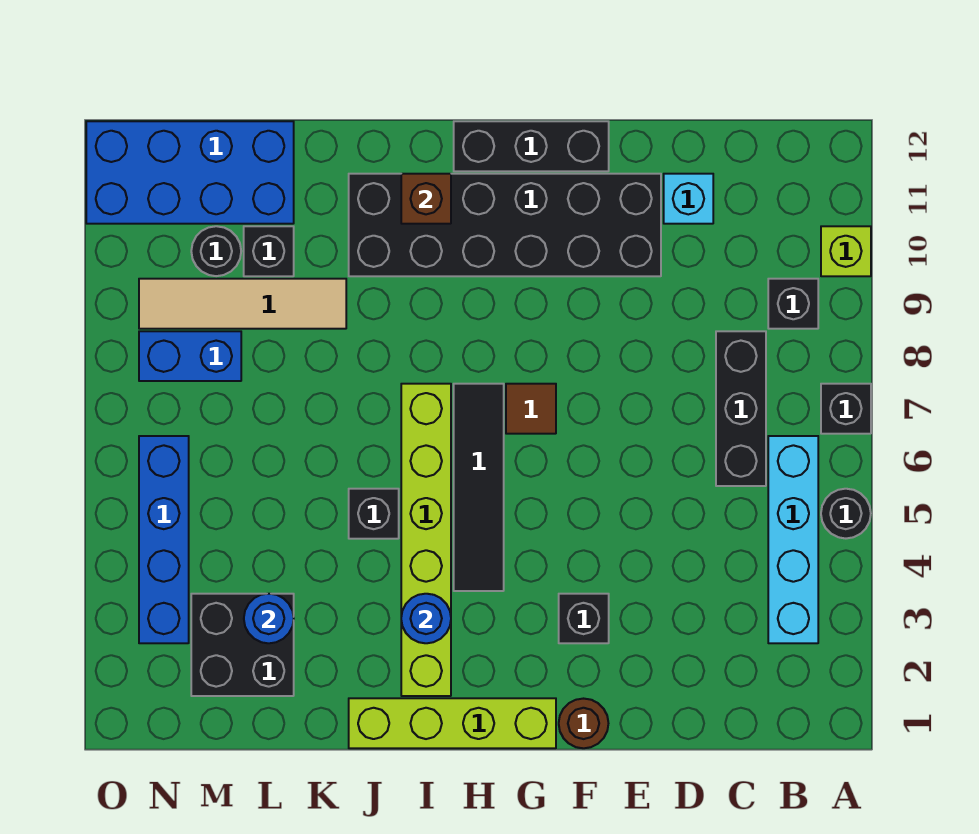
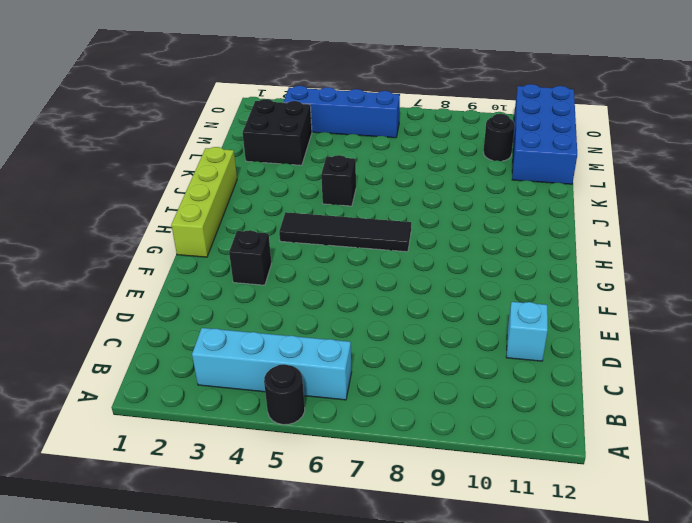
none -> black brick A7 level 1
none -> lime brick A10 level 1
none -> black brick B9 level 1

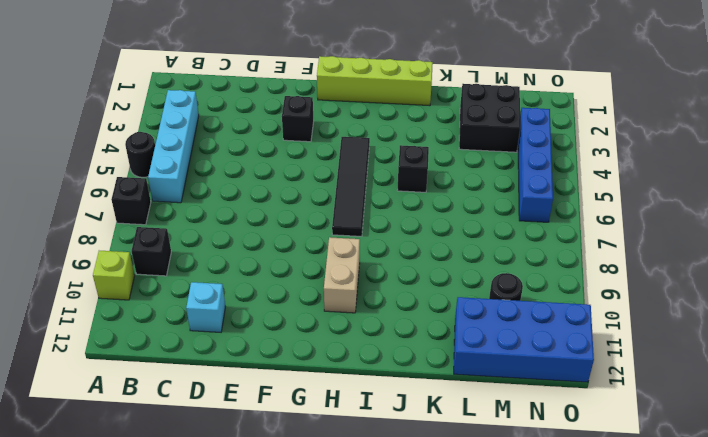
tan brick H9:H10 level 1 -> black brick E10:J11 level 1
none -> black brick C6:C8 level 1
none -> brown round brick F1 level 1
none -> black brick F12:H12 level 1

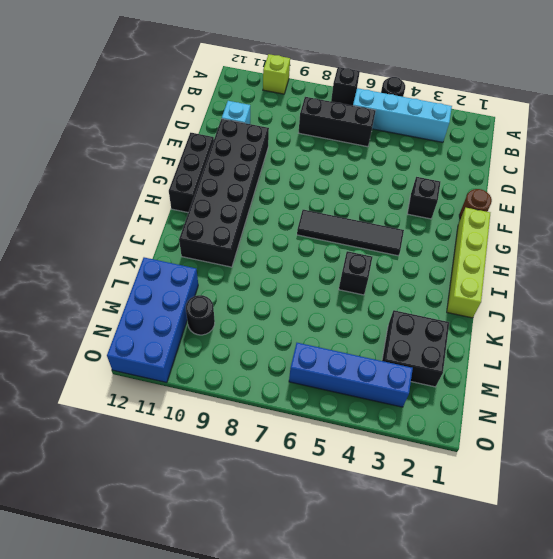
none -> black brick B9 level 1
none -> brown tile G7 level 1
none -> lime brick I2:I7 level 1

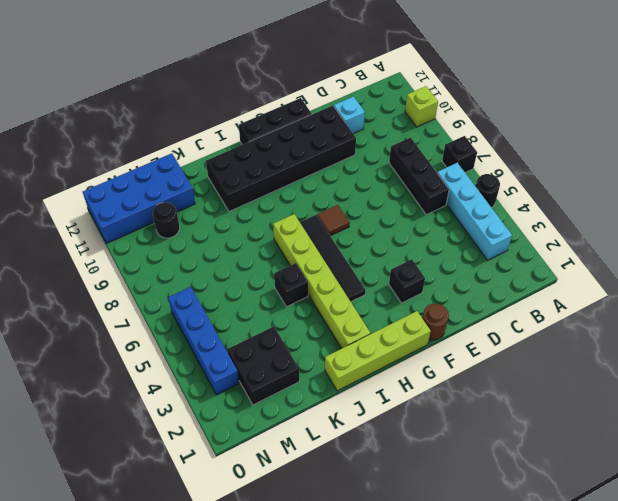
none -> black brick B9 level 1
none -> tan tile K9:N9 level 1
none -> black brick L10 level 1

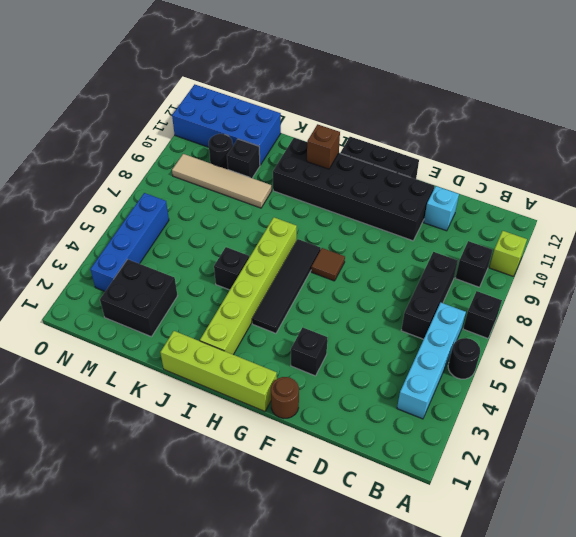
none -> blue brick M8:N8 level 1
none -> blue round brick I3 level 2
none -> blue round brick L3 level 2

